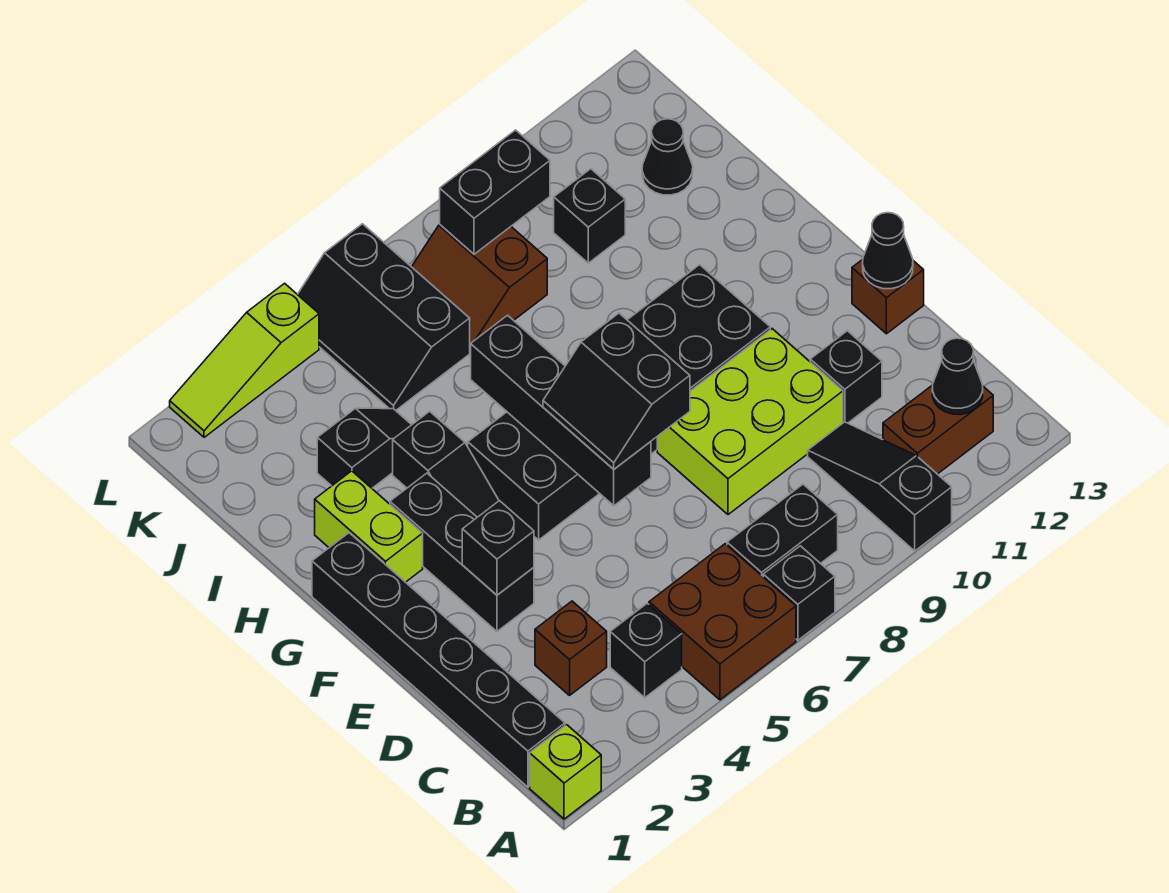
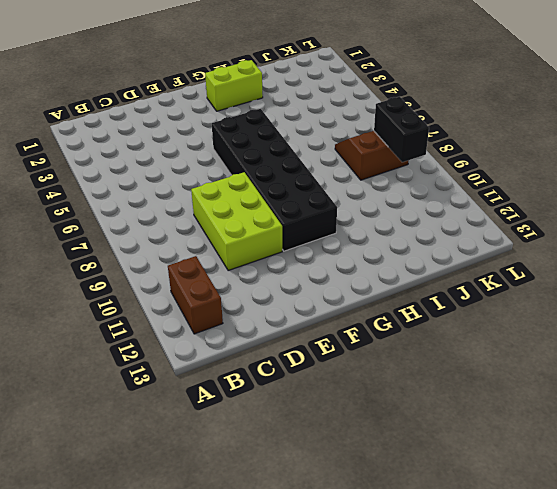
none -> lime brick A1 level 1
none -> brown brick A5:B6 level 1
none -> black brick A7 level 1

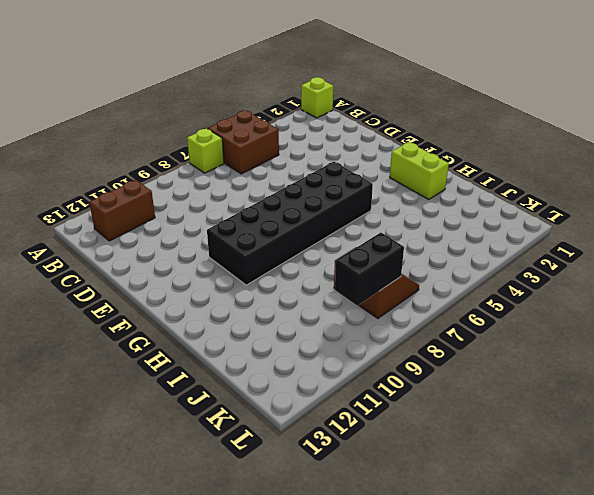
lime brick A7 level 1 -> black brick A7 level 1
none -> black slope A10:C10 level 1 top A
none -> black brick B1:G1 level 1
none -> black brick B4 level 1

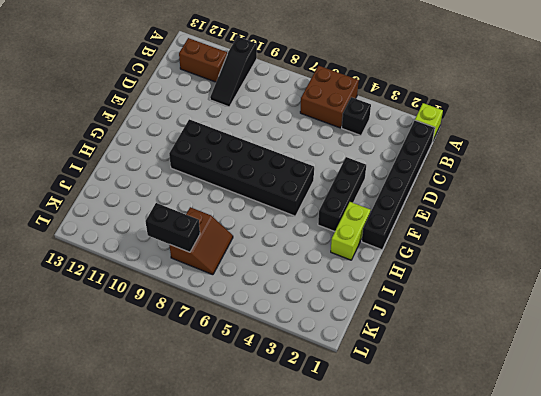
none -> black brick A7 level 1
none -> black brick B7:B8 level 1
none -> brown brick C3 level 1

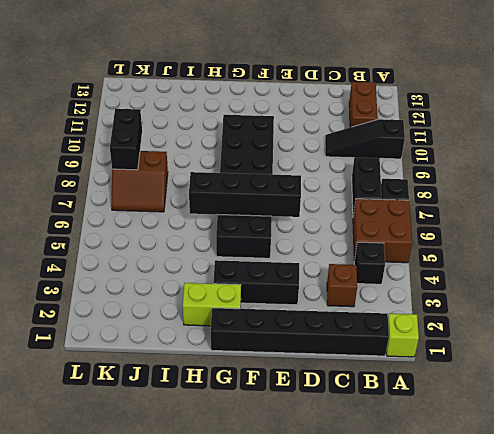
none -> lime brick D8:E10 level 1
none -> black brick D11 level 1
none -> brown brick E13 level 1

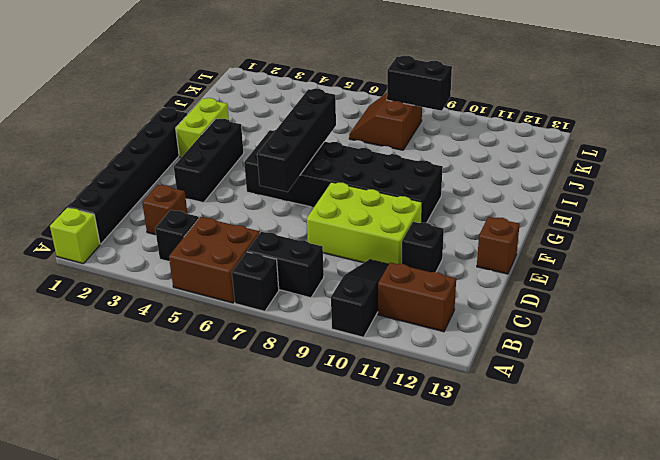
none -> black slope G4:H4 level 1 top H
none -> black slope I3:I4 level 1 top 3
none -> black slope J5:L6 level 1 top 6

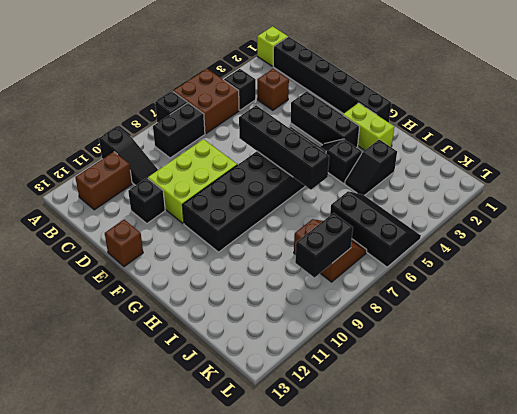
none -> black brick J10 level 1
none -> black cone J12 level 1
none -> lime slope L2:L4 level 1 top 4

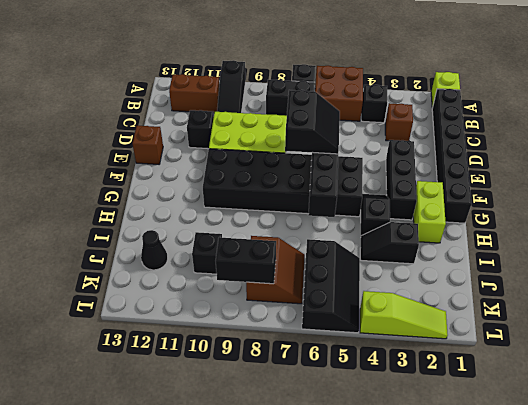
none -> black cone B12 level 2
none -> black brick E3 level 2
none -> black cone E13 level 2

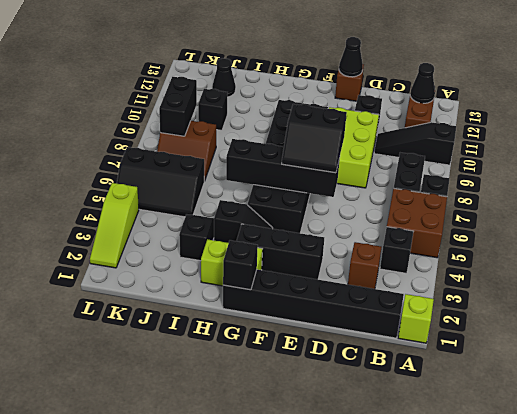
black brick G1 level 2 -> black brick E3 level 2

